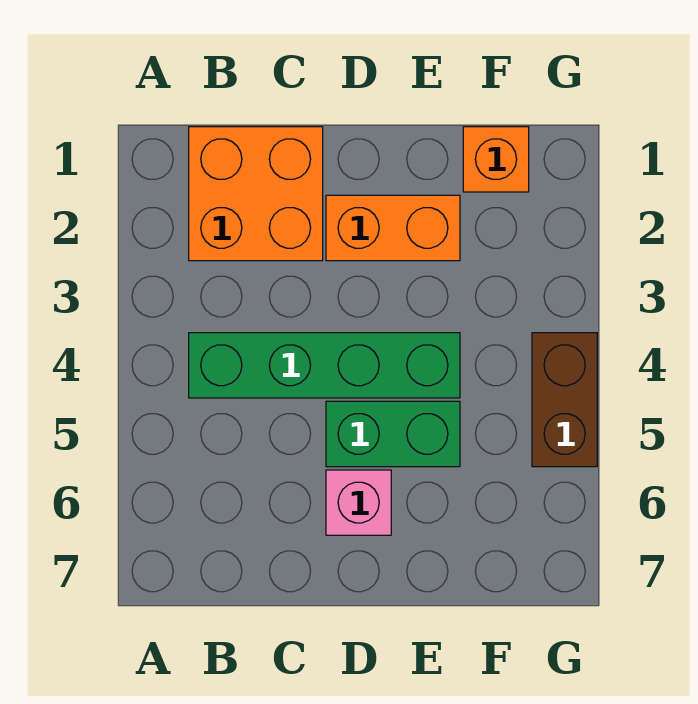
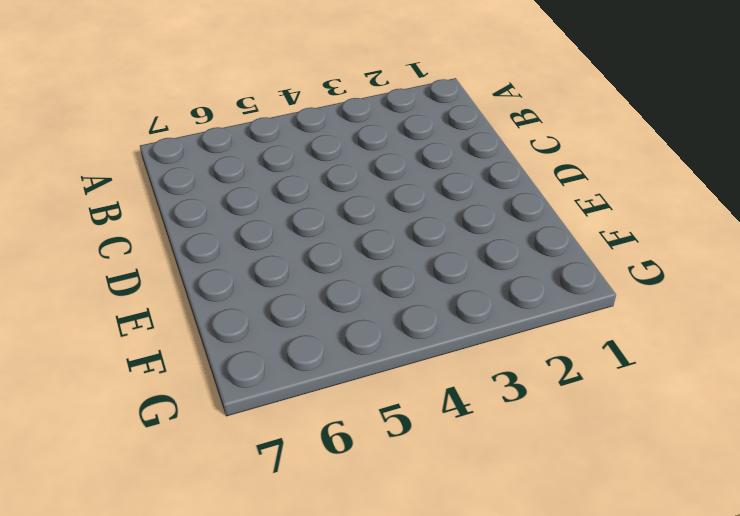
none -> orange brick B1:C2 level 1
none -> green brick B4:E4 level 1

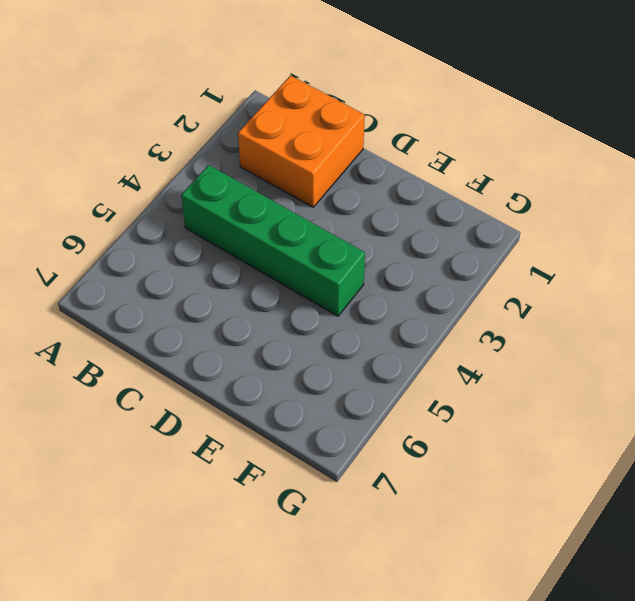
none -> orange brick D2:E2 level 1
none -> green brick D5:E5 level 1

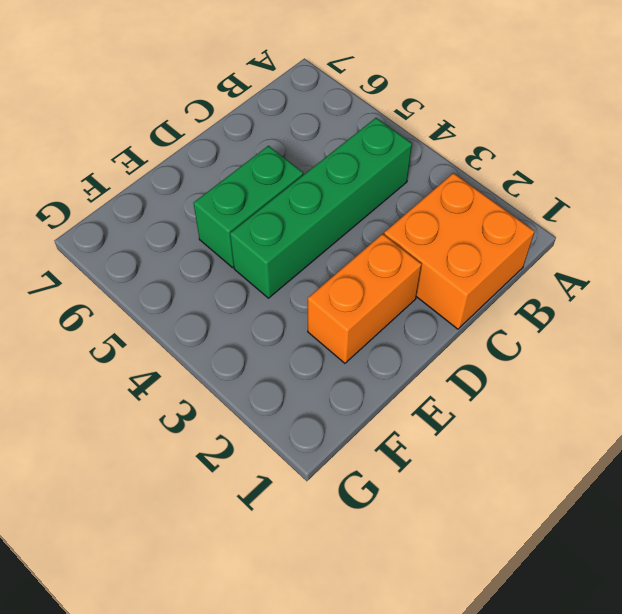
none -> pink brick D6 level 1
none -> orange brick F1 level 1

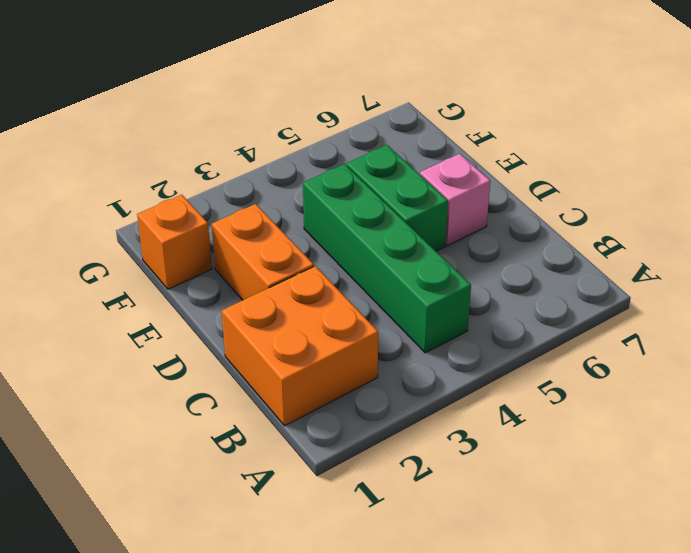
none -> brown brick G4:G5 level 1

